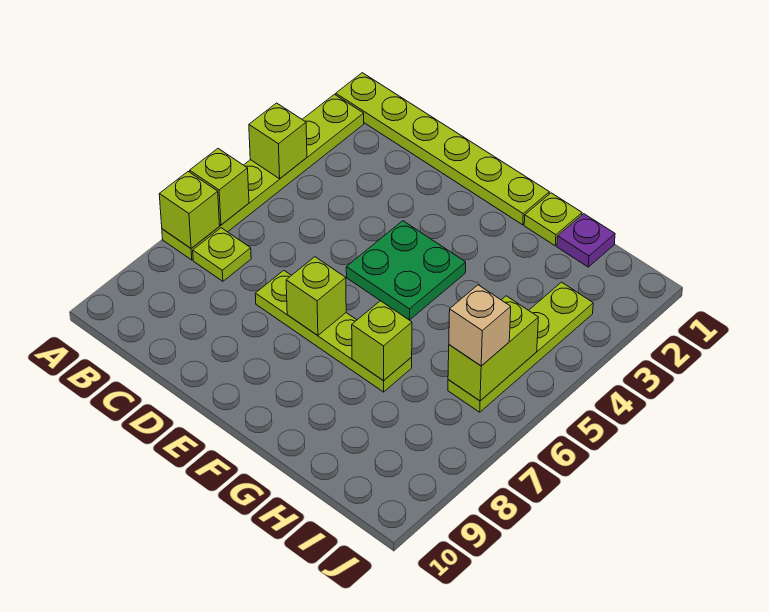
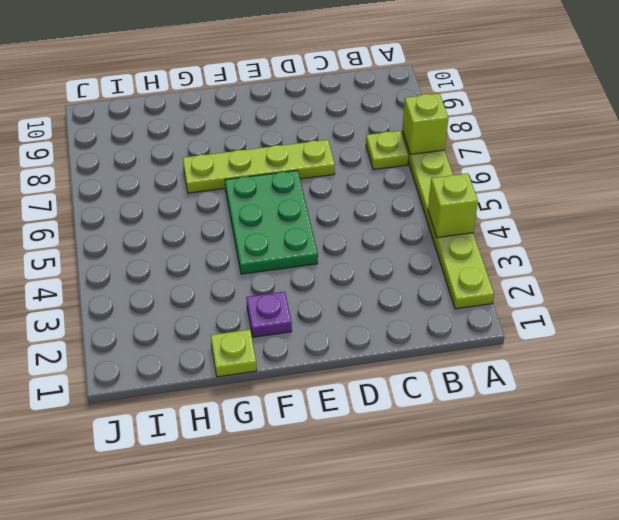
green plate E4:F6 level 1 -> green plate E4:F5 level 1
purple plate F2 level 1 -> purple plate H1 level 1
none -> lime plate A1:F1 level 1
none -> lime plate I3:I6 level 1
none -> lime brick A6 level 2

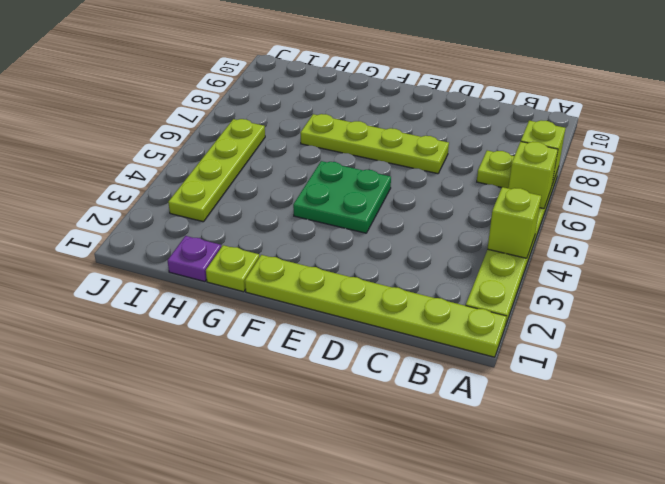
none -> lime brick E7 level 2
none -> lime brick G7 level 2
none -> lime brick I5:I6 level 2

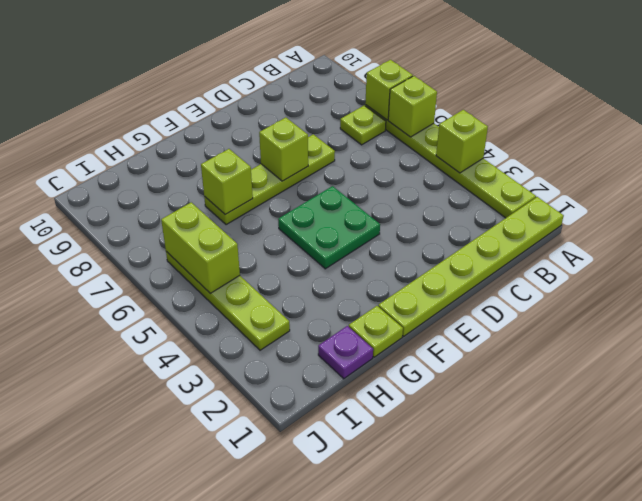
none -> tan brick I6 level 3

